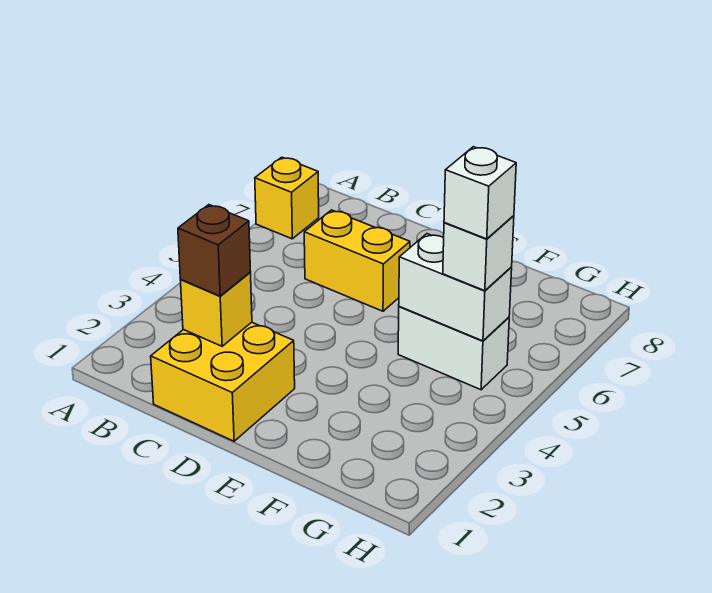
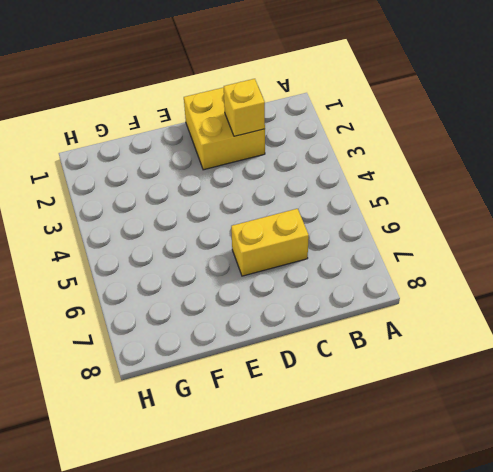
none -> yellow brick A7 level 1
none -> white brick F5:G5 level 1

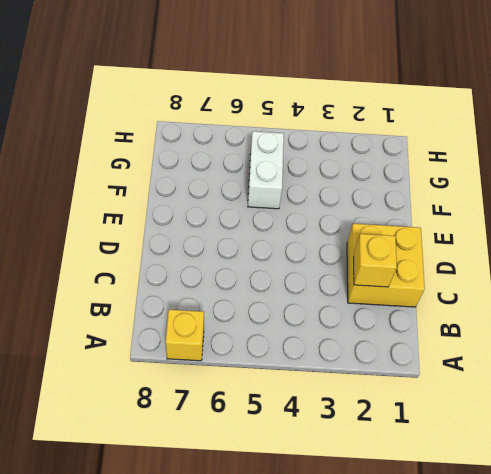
none -> yellow brick C6:D6 level 1
none -> white brick F5:G5 level 2

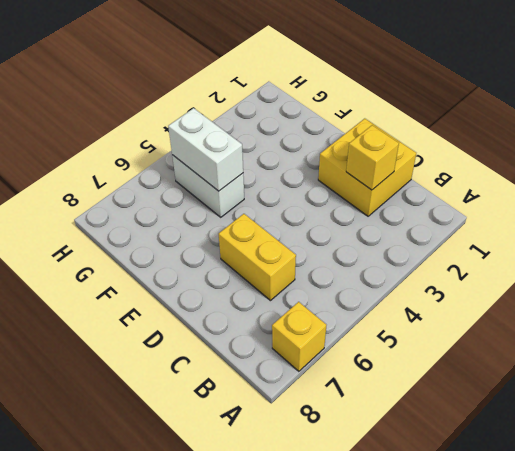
none -> brown brick C2 level 3
none -> white brick G5 level 3

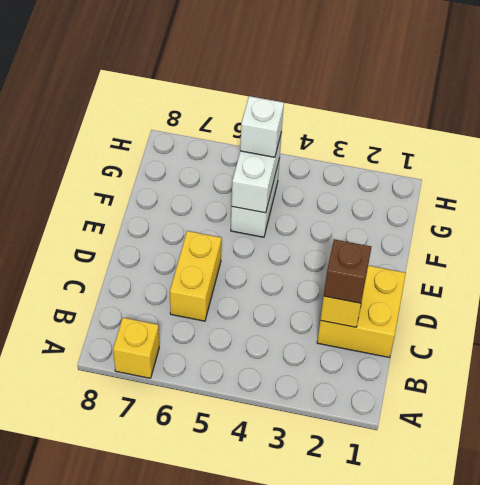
none -> white brick G5 level 4

